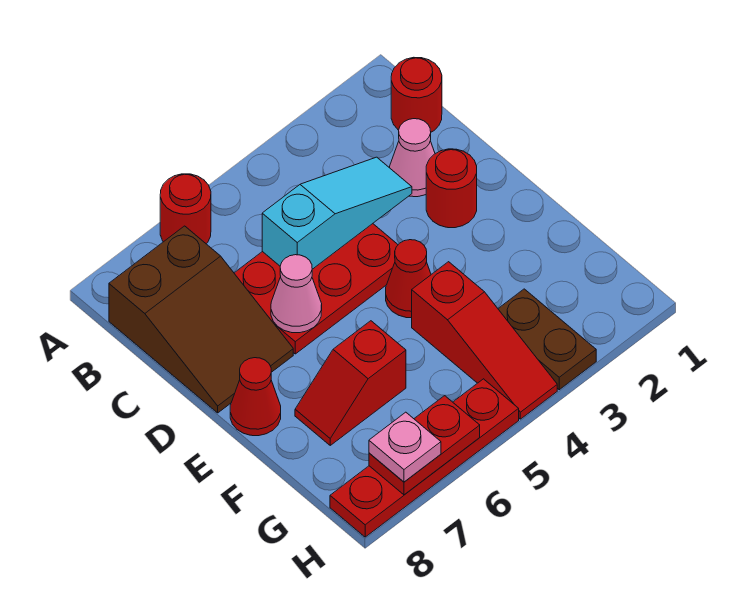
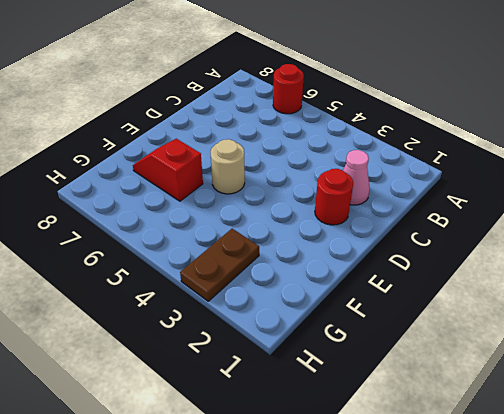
tan round brick E5 level 1 -> none
none -> red round brick B1 level 1
none -> brown slope B7:D8 level 1 top B
none -> red plate C4:D6 level 1

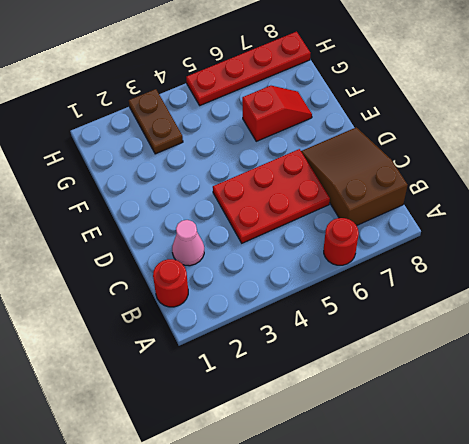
none -> red round brick D2 level 1
none -> red cone E4 level 1
none -> red cone E8 level 1

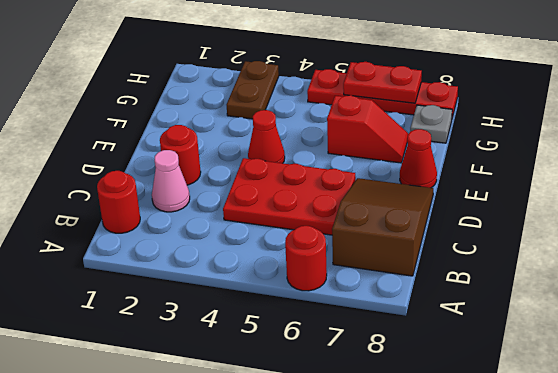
grey plate G8 level 1 -> none
none -> red slope F4:H4 level 1 top F
none -> cyan slope C3:C5 level 2 top 5
none -> pink cone D6 level 2

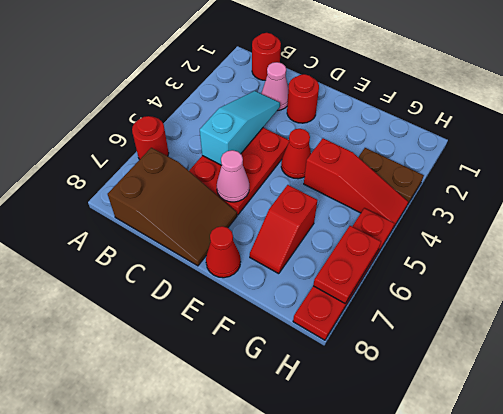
none -> pink plate H7 level 3

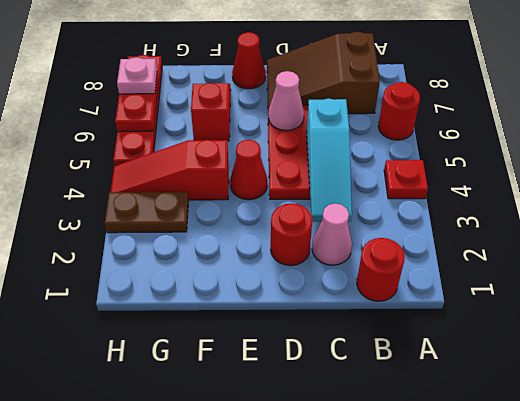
red plate A4 level 1 -> none

